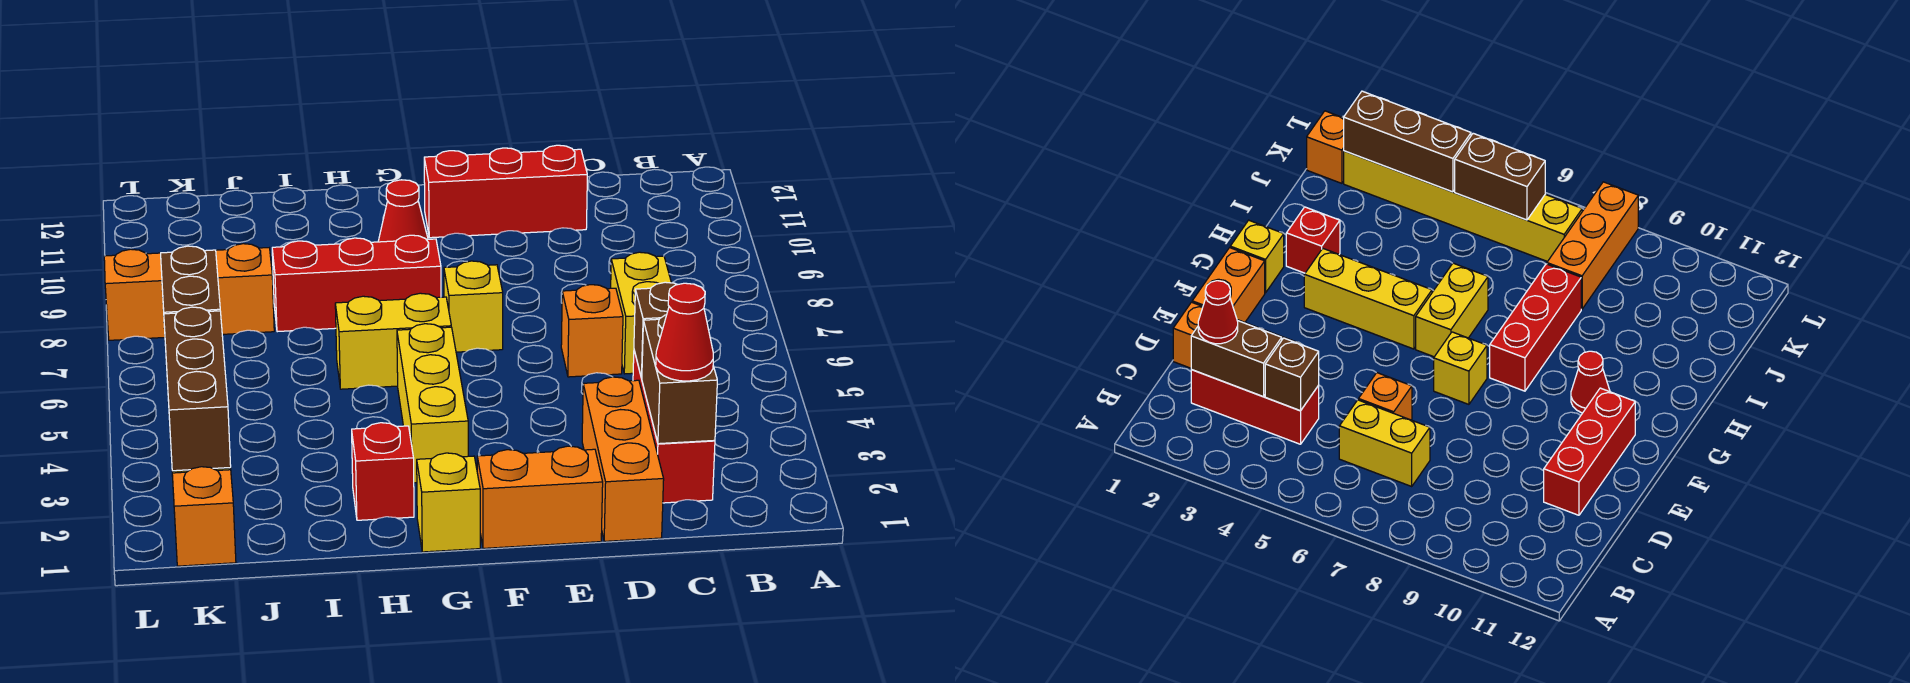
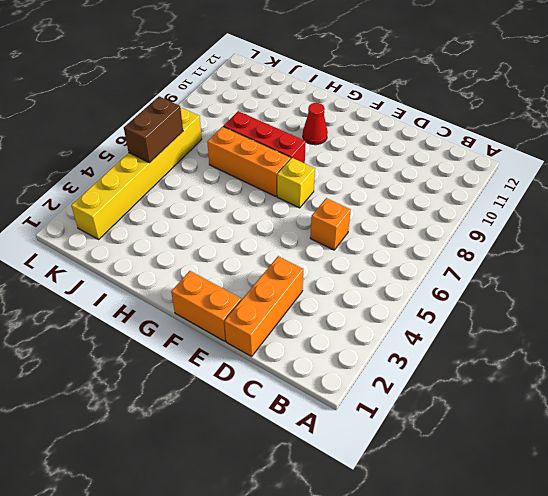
orange brick G7:I7 level 1 -> orange brick J8:L8 level 1
none -> red brick C2:C4 level 1
none -> yellow brick C6:C7 level 1
none -> red brick D11:F11 level 1

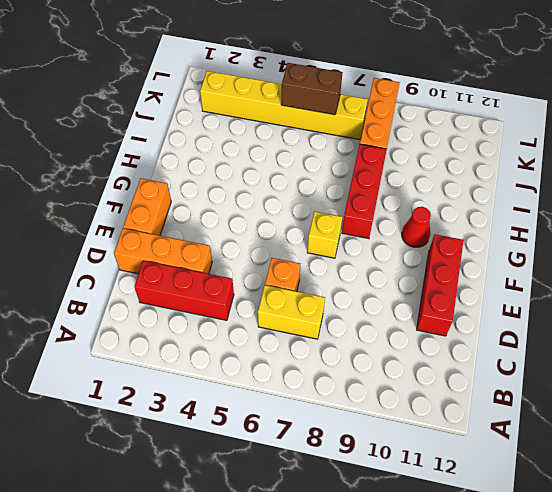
none -> yellow brick G1 level 1
none -> yellow brick G3:G5 level 1
none -> yellow brick G6:H6 level 1

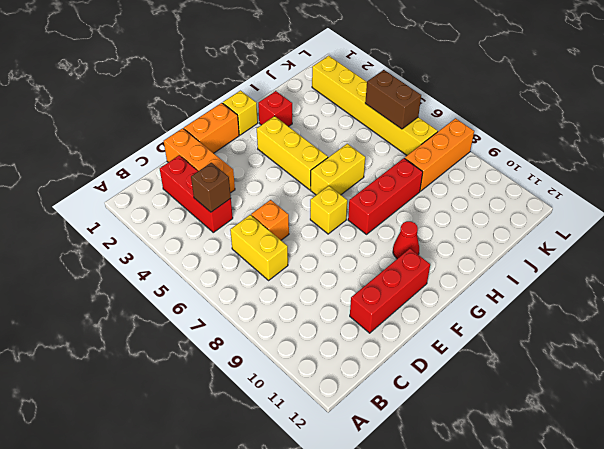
none -> orange brick K1 level 1
none -> brown brick C2:C3 level 2
none -> brown brick K2:K4 level 2

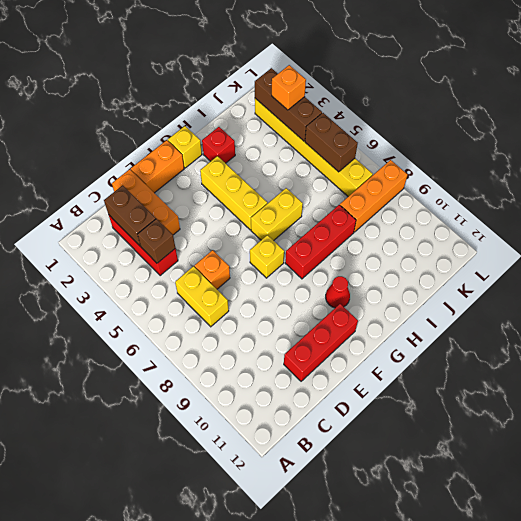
orange brick K3 level 3 -> orange brick K1 level 1
none -> red cone C2 level 3

